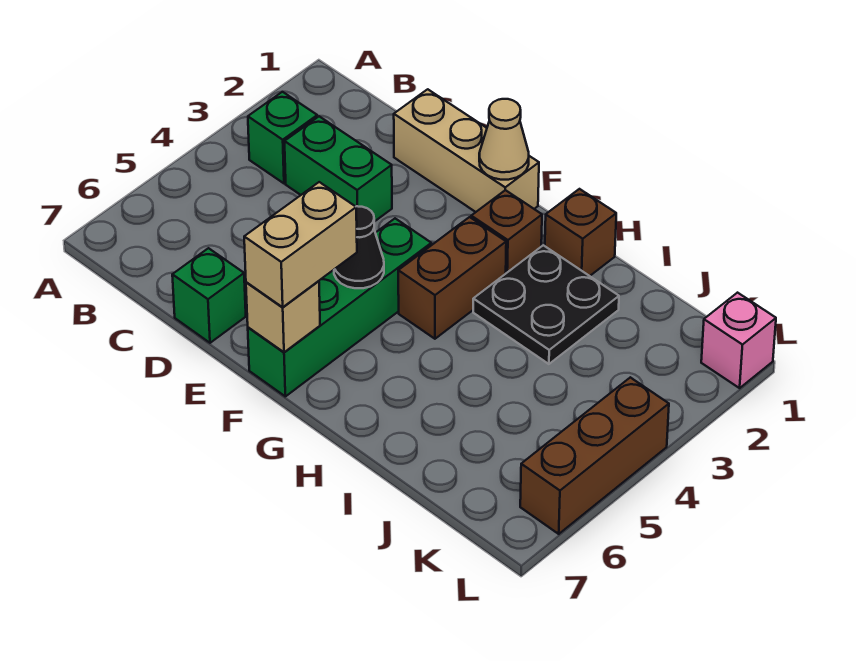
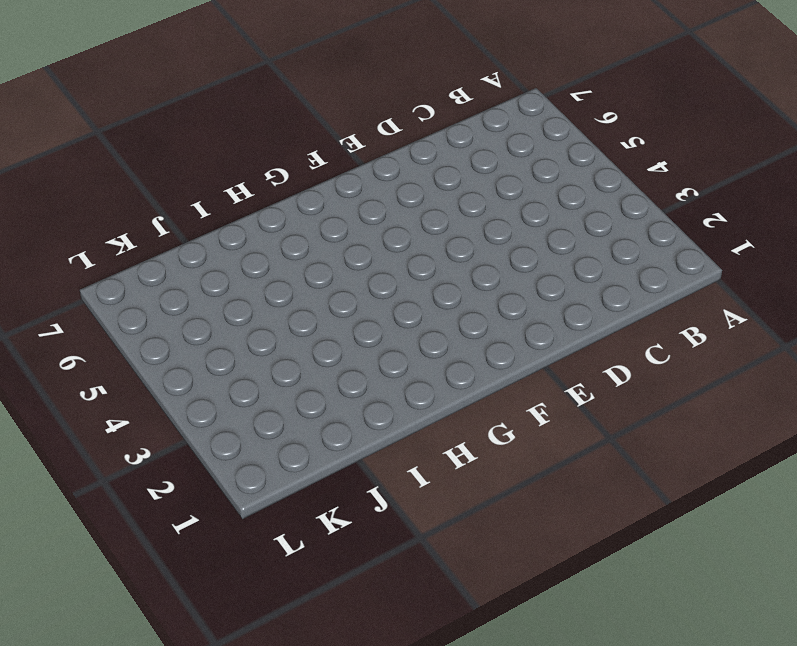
none -> green brick B3 level 1
none -> green brick C3:D3 level 1
none -> tan brick D1:F1 level 1

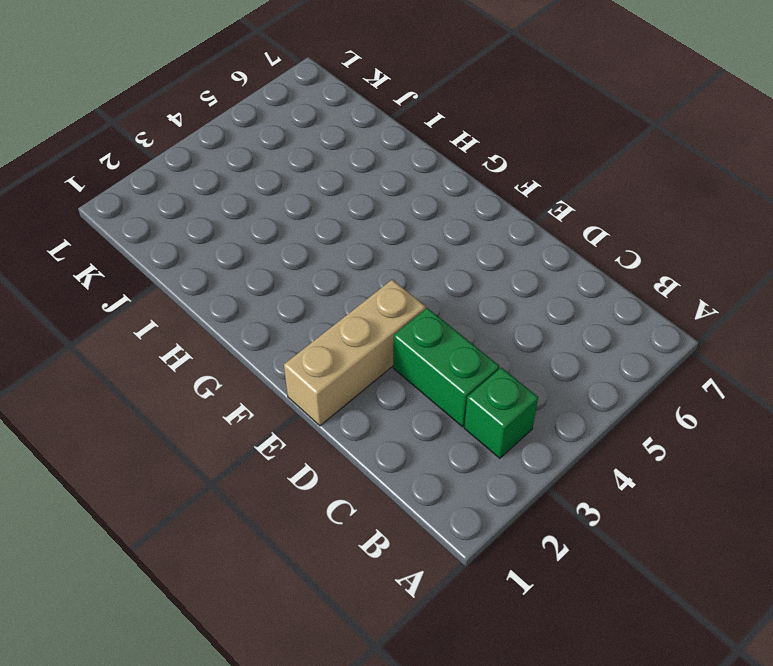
tan brick E1:E3 level 1 -> tan brick D1:F1 level 1
none -> green brick D7 level 1
none -> green brick F4:F7 level 1
none -> brown brick G2 level 1

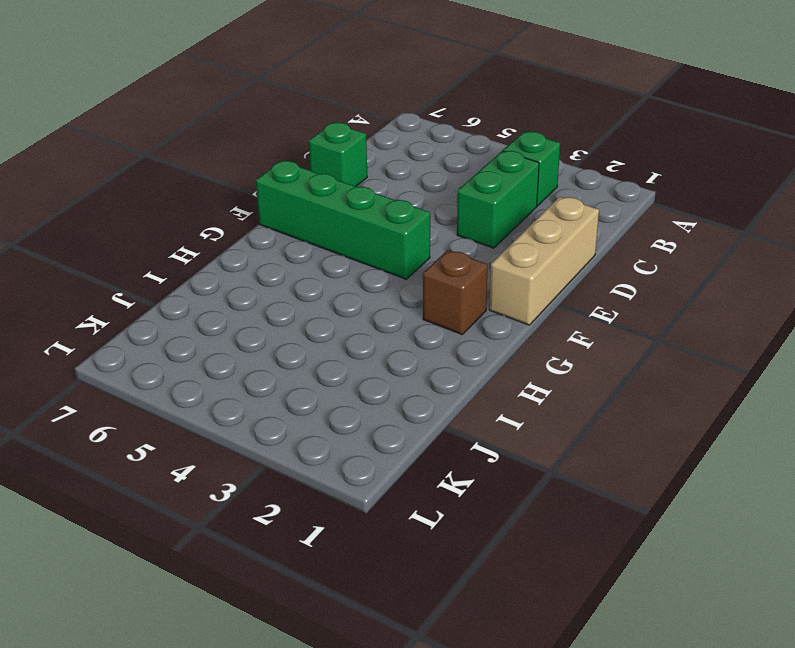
none -> brown brick G3:G4 level 1
none -> brown brick H1 level 1
none -> black plate H2:I3 level 1

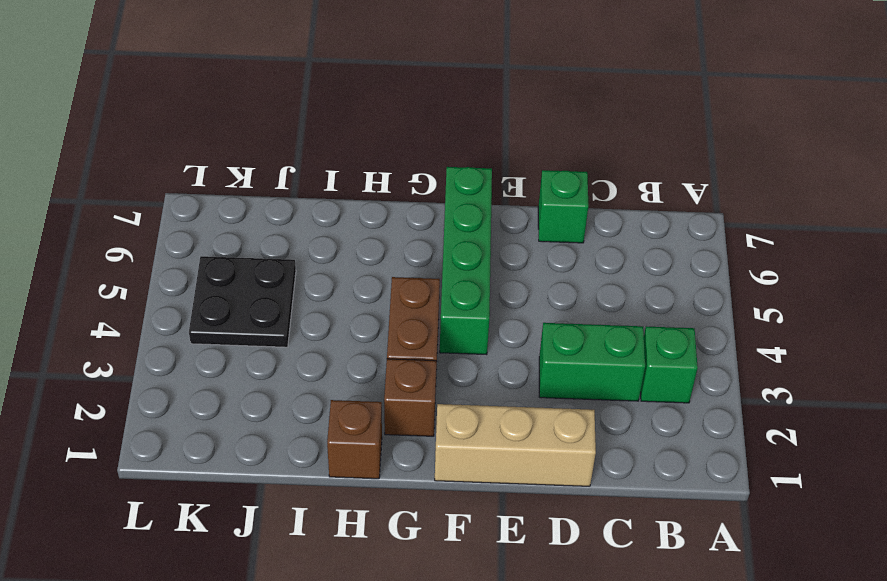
black plate J4:K5 level 1 -> black plate H2:I3 level 1
none -> pink brick L1 level 1
none -> brown brick L4:L6 level 1
none -> tan cone F1 level 2

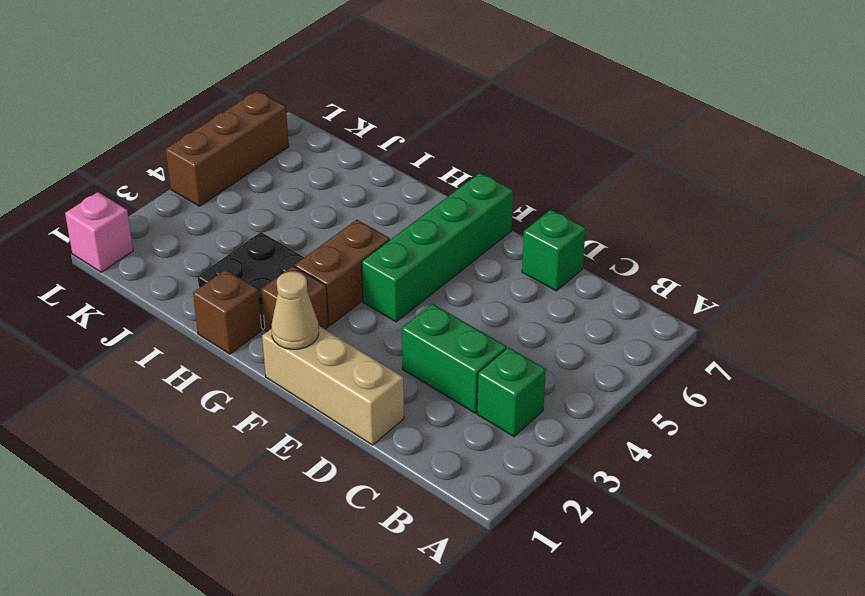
none -> black cone F5 level 2
none -> tan brick F7 level 2
none -> tan brick F6:F7 level 3

